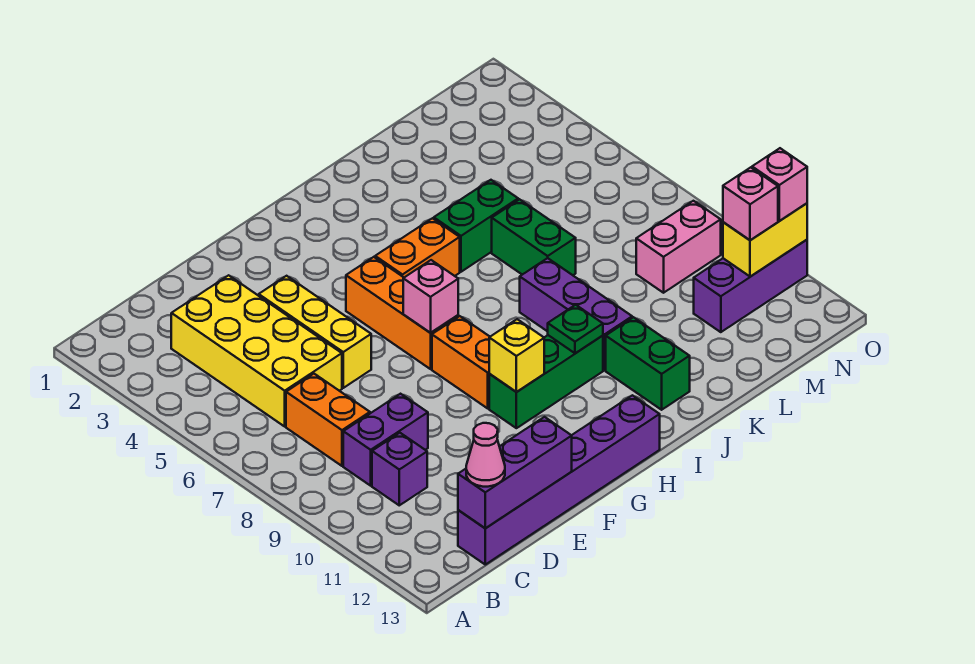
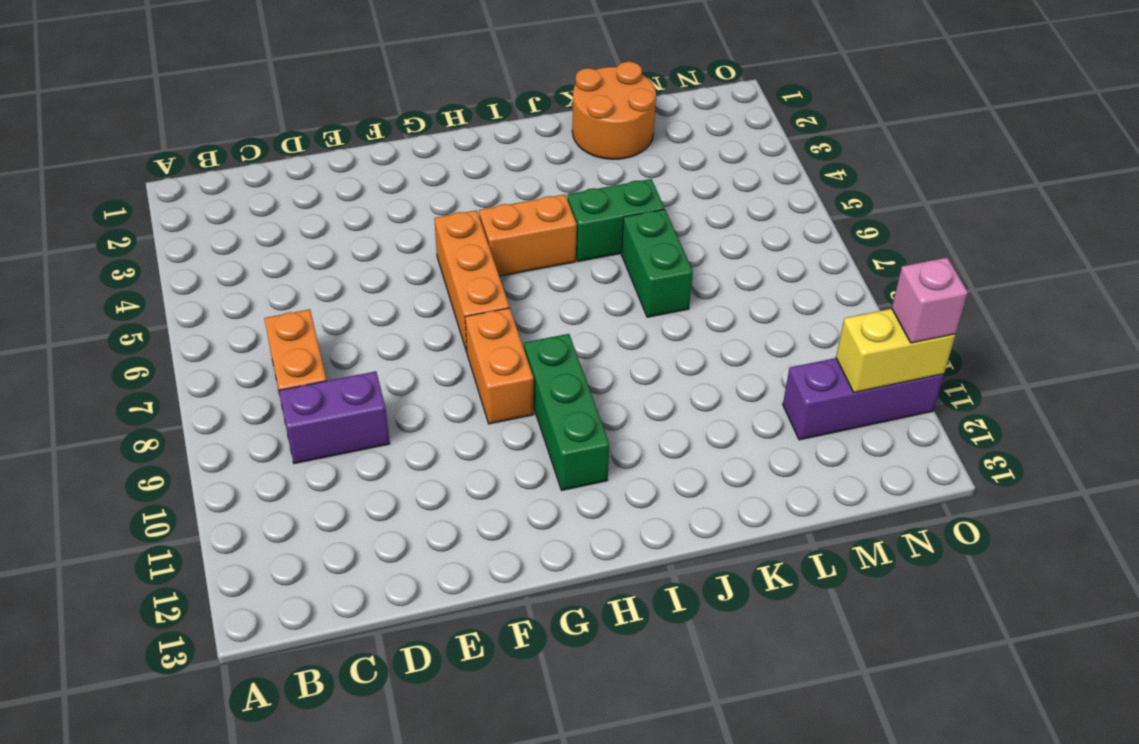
green brick H9:H11 level 1 -> green brick G10:I10 level 1
orange round brick K1:L2 level 1 -> none
none -> yellow brick C3:D6 level 1
none -> purple brick C10 level 1
none -> purple brick C13:H13 level 1

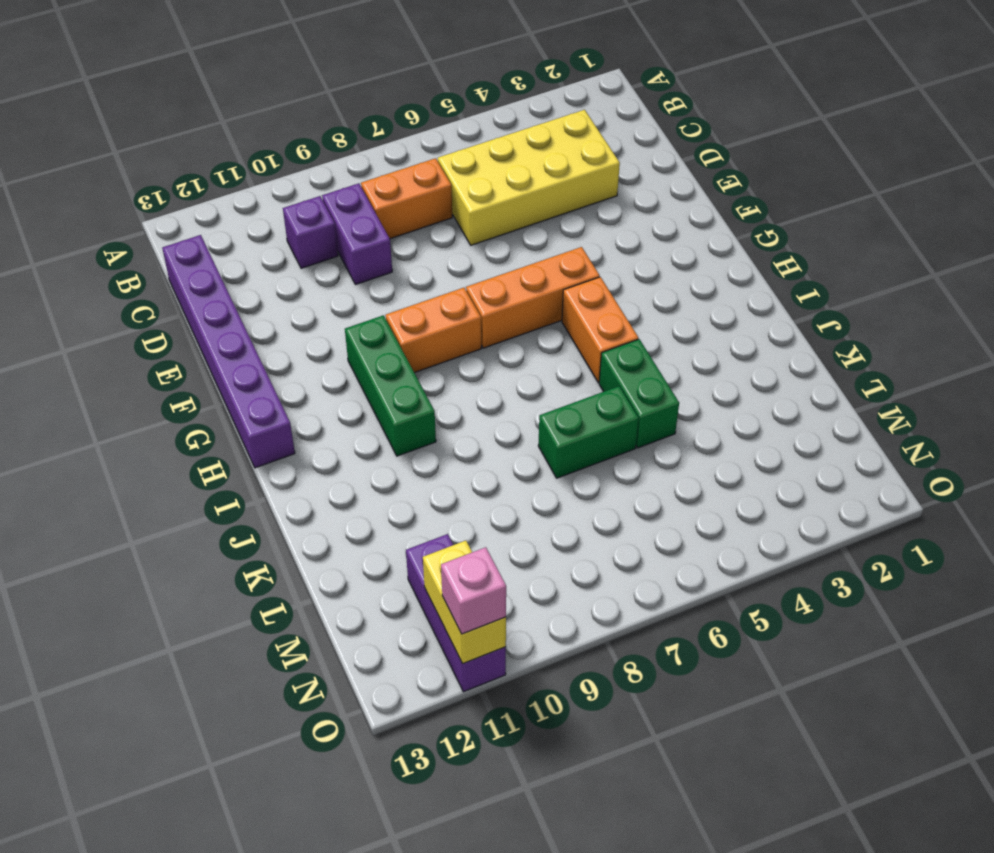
none -> yellow brick E4:E6 level 1
none -> purple brick J8:J10 level 1
none -> green brick J11:J12 level 1

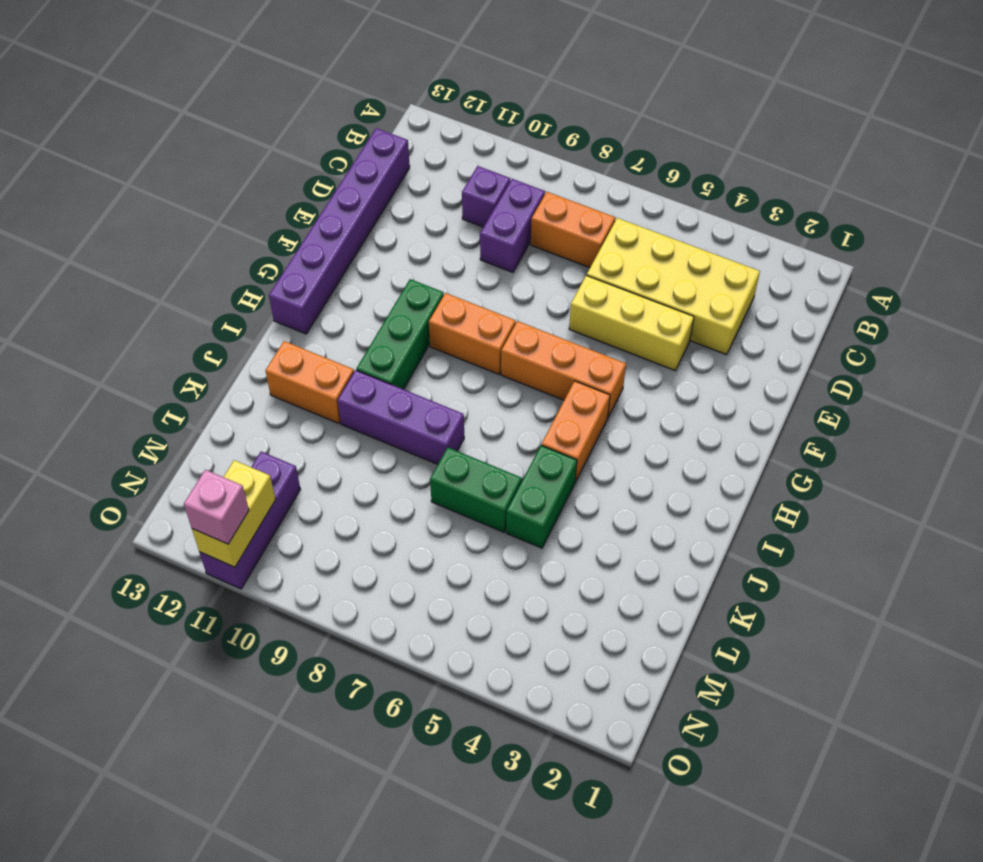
orange brick J11:J12 level 1 -> green brick J11:J12 level 1
none -> pink brick M9:N9 level 1
none -> purple brick C13:E13 level 2
none -> pink brick G7 level 2

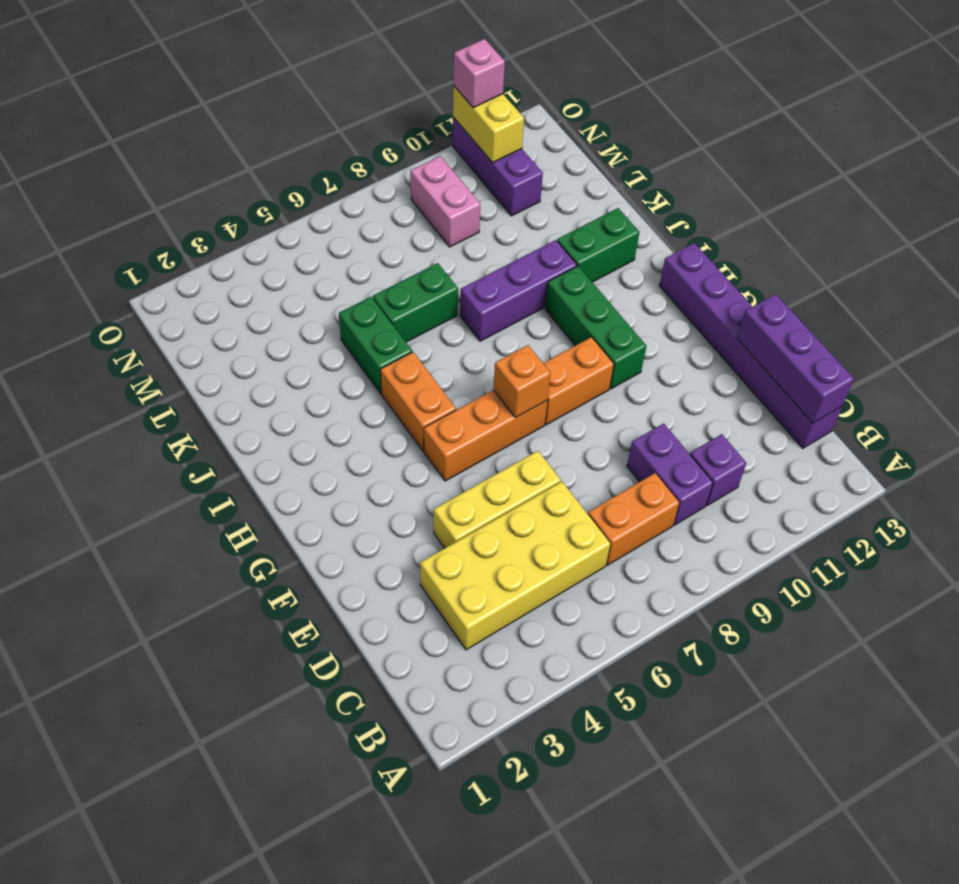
orange brick G7 level 2 -> pink brick G7 level 2
none -> yellow brick G10 level 2
none -> green plate I10 level 2
none -> pink cone C13 level 3

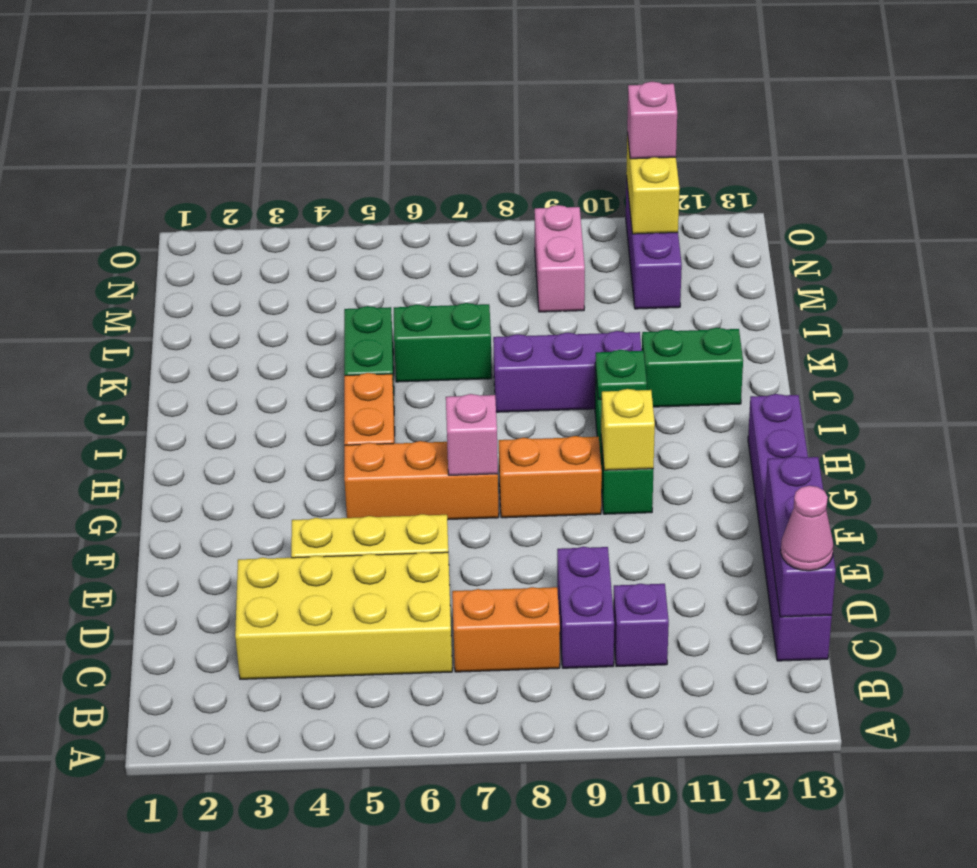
none -> pink brick N11 level 3

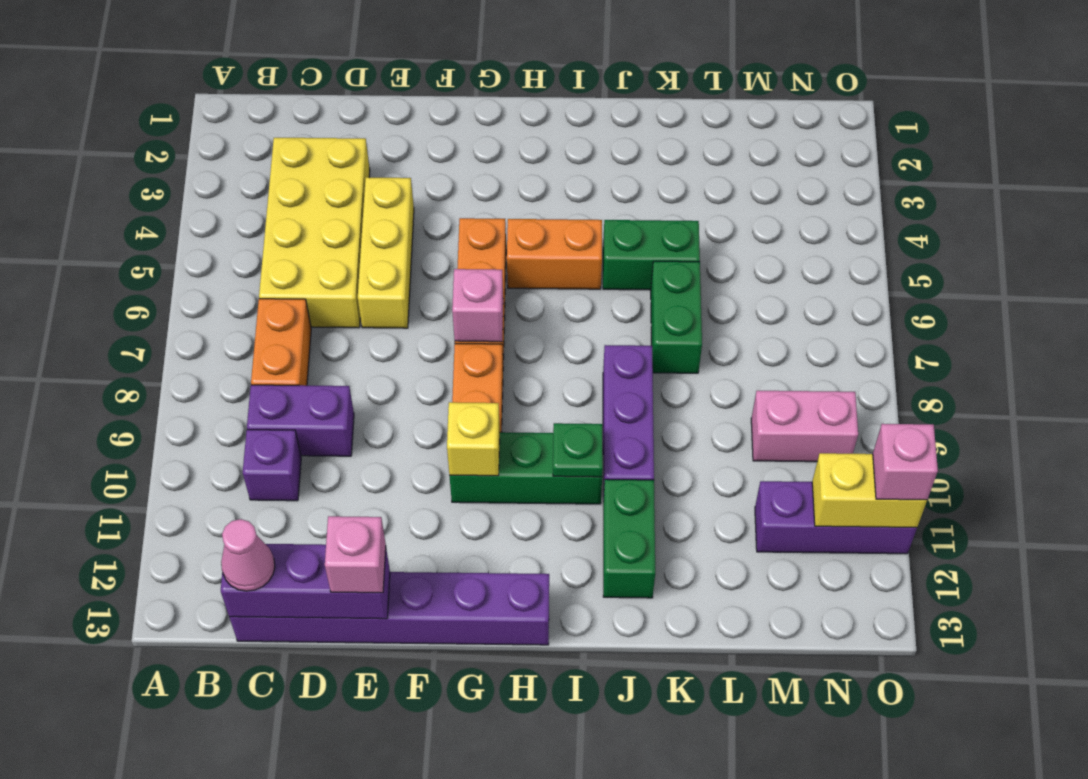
pink brick E13 level 3 -> pink brick N11 level 3

